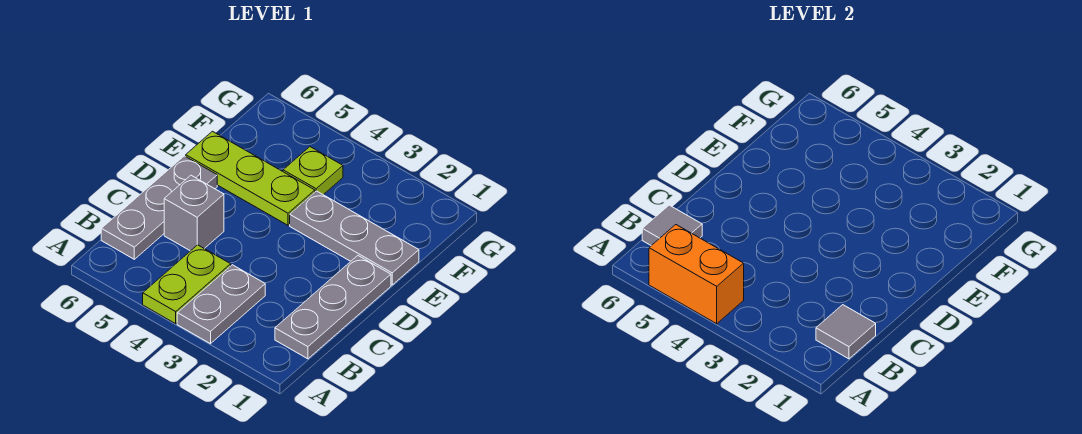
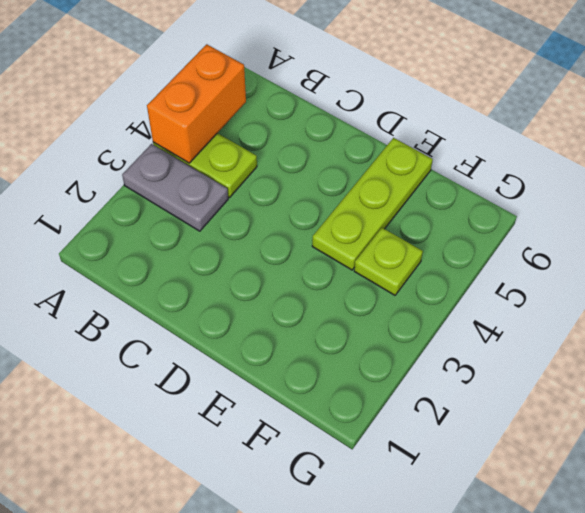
none -> grey plate B1:D1 level 1
none -> grey plate B6:D6 level 1

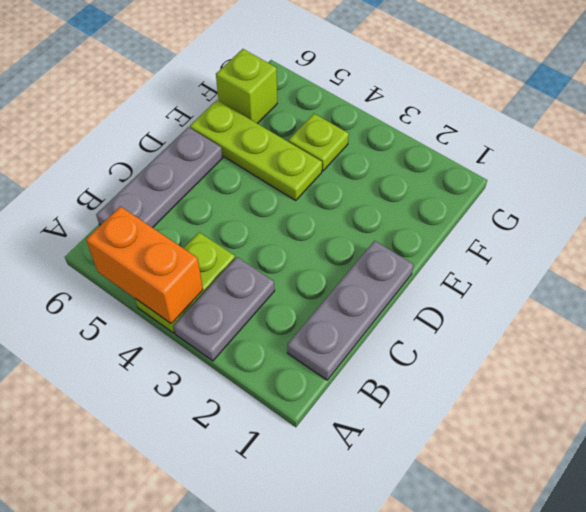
lime brick F6 level 1 -> none
none -> grey brick C5 level 1
none -> grey plate E1:E3 level 1

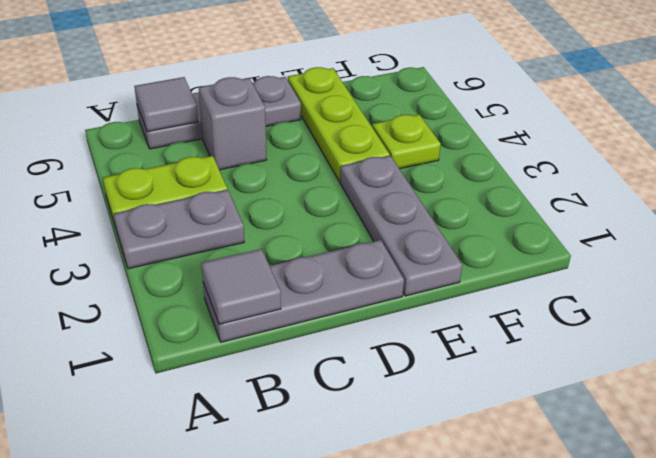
none -> orange brick A4:A5 level 2

